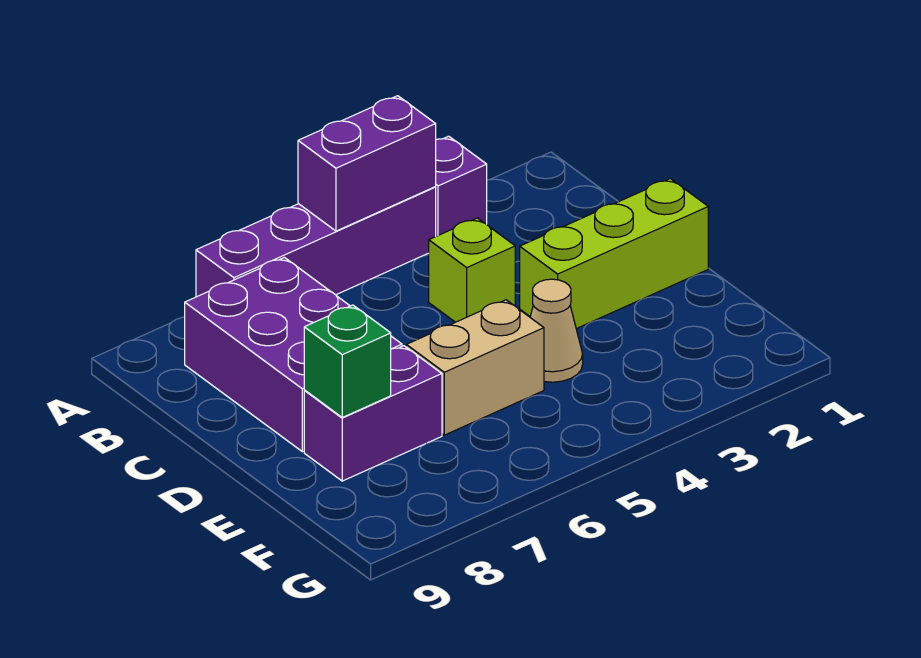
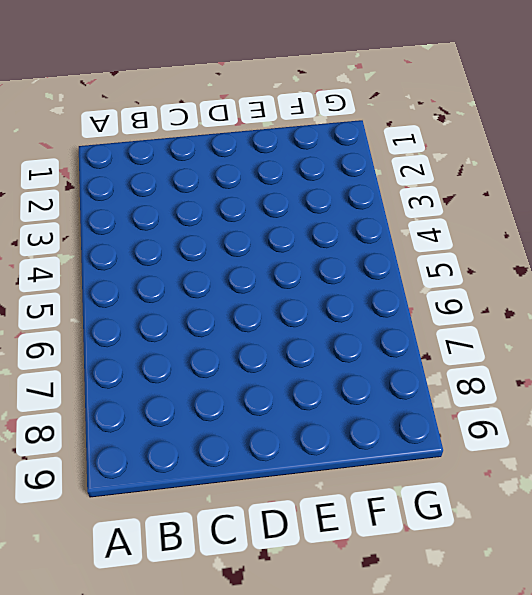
none -> purple brick A3 level 1
none -> purple brick A4:A7 level 1

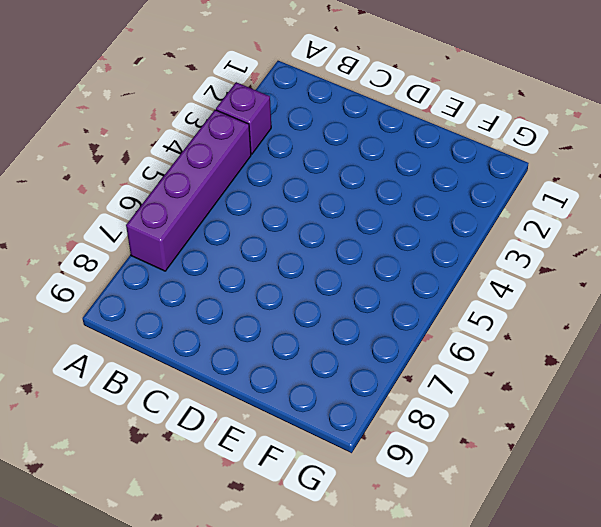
none -> purple brick B7:D8 level 1
none -> lime brick C4 level 1

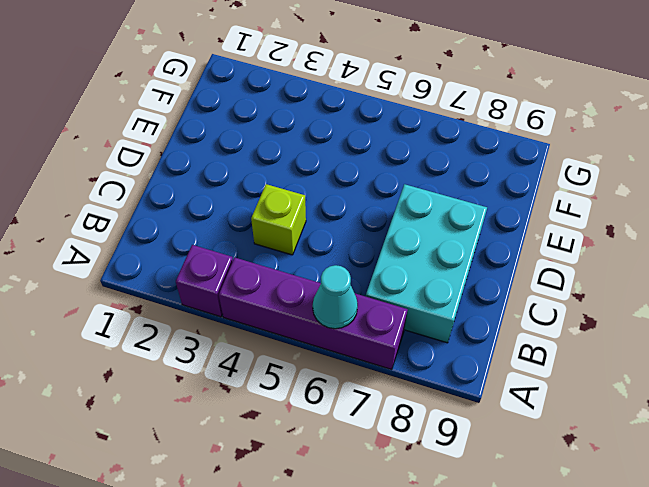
cyan cone A6 level 2 -> none
cyan brick B7:D8 level 1 -> purple brick B7:D8 level 1
none -> lime brick D1:D3 level 1
none -> tan cone E4 level 1

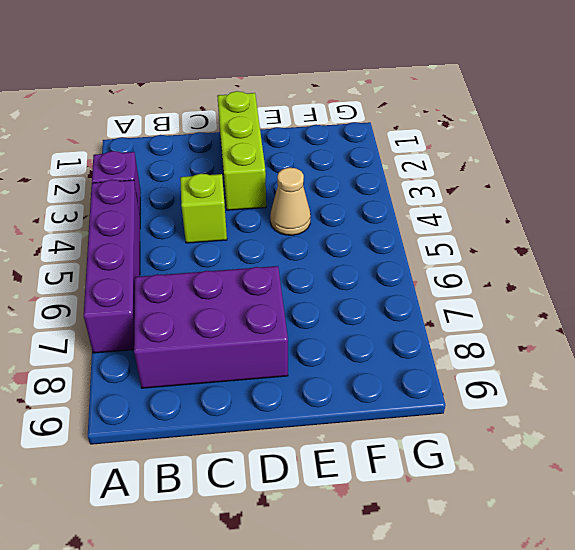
none -> tan brick E5:E6 level 1
none -> purple brick E7:E8 level 1

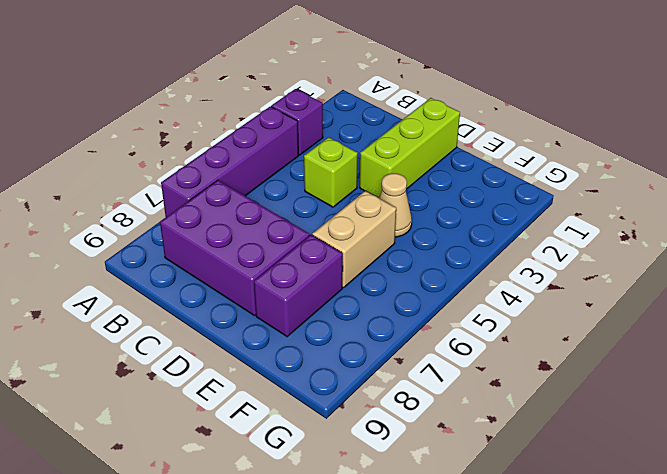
none -> purple brick A4:A5 level 2
none -> green brick E8 level 2

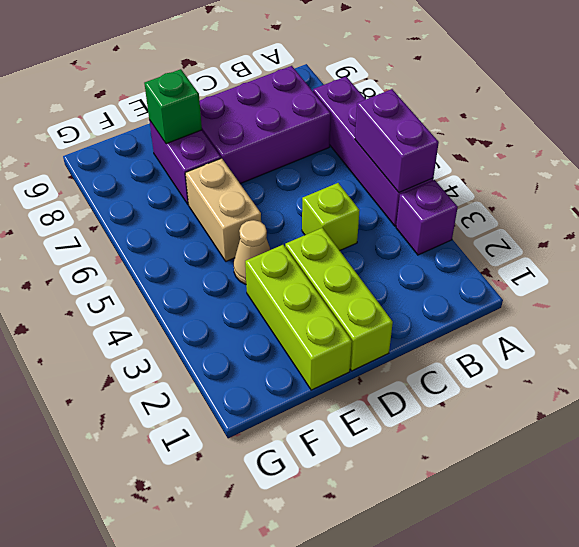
lime brick E1:E3 level 1 -> none

